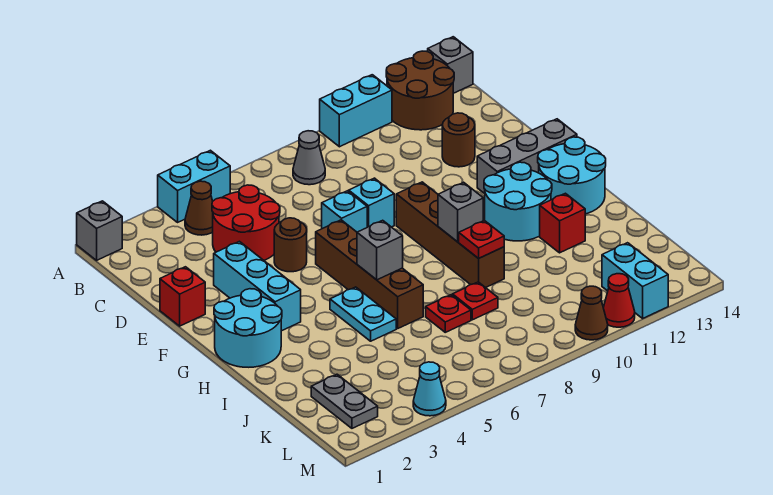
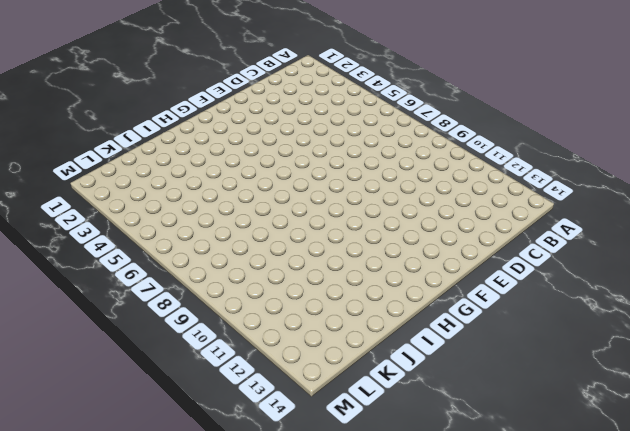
none -> grey brick A1 level 1
none -> cyan brick A4:A5 level 1
none -> cyan brick A10:A11 level 1
none -> brown round brick A12:B13 level 1

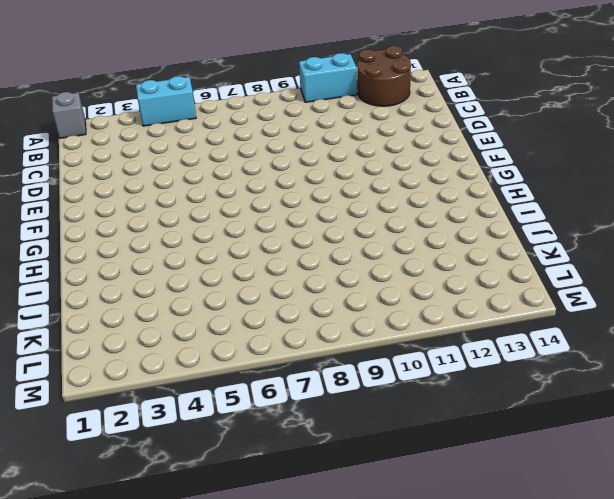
none -> grey brick A14 level 1
none -> brown cone B4 level 1
none -> grey cone B8 level 1
none -> red round brick C4:D5 level 1

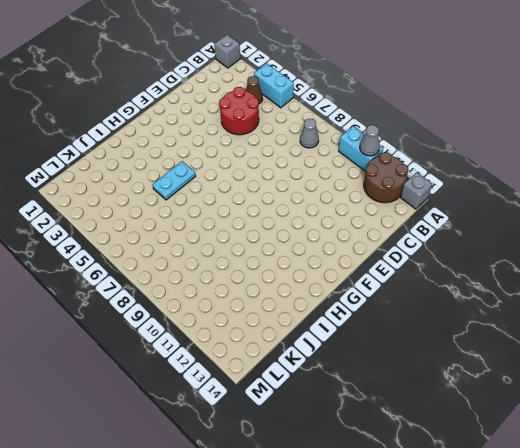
grey cone A11 level 2 -> none
none -> brown round brick D12 level 1
none -> red brick E1 level 1
none -> cyan brick E3:G3 level 1
none -> brown round brick E5 level 1

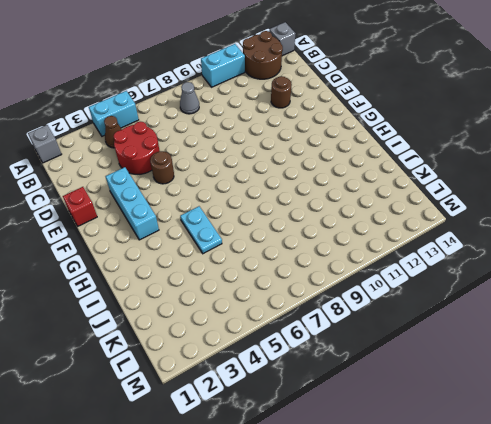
none -> cyan brick E7 level 1
none -> cyan brick E8 level 1
none -> brown brick F6:I6 level 1
none -> brown brick F9:I9 level 1

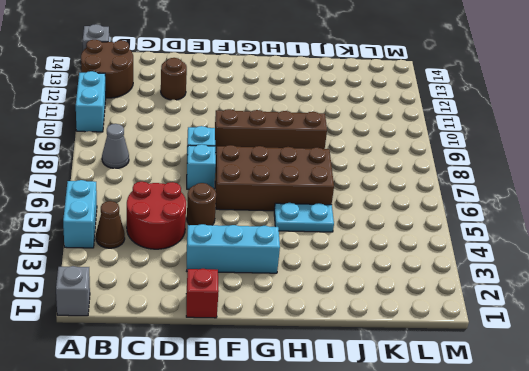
brown brick F6:I7 level 1 -> brown brick F6:I6 level 1
none -> grey brick F12:F14 level 1
none -> cyan round brick G1:H2 level 1
none -> cyan round brick G11:H12 level 1
none -> cyan round brick G13:H14 level 1

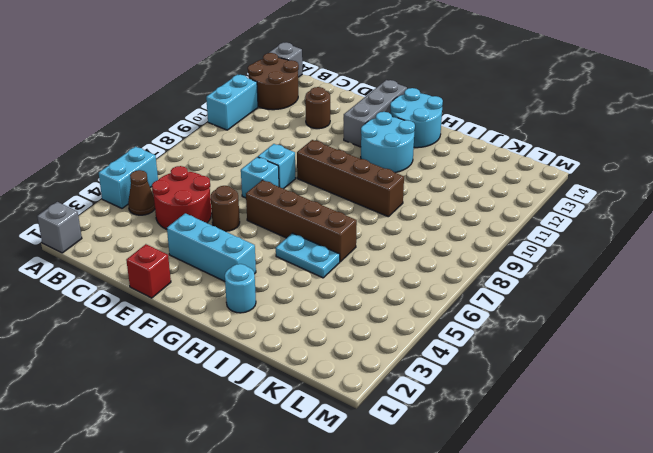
cyan round brick H2 level 1 -> cyan round brick G1:H2 level 1
none -> grey cone B8 level 1
none -> red brick I12 level 1
none -> red plate J7 level 1
none -> red plate J8 level 1

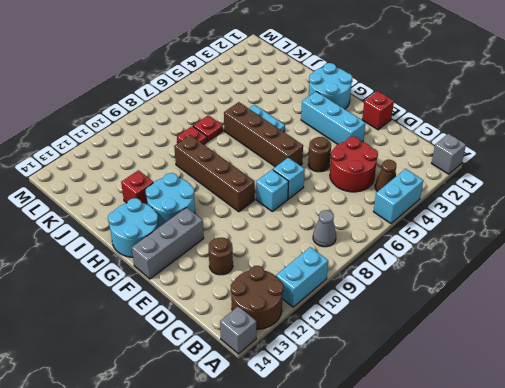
none -> grey plate K2:L2 level 1
none -> cyan brick L12:M12 level 1
none -> cyan cone M4 level 1
none -> brown cone M10 level 1

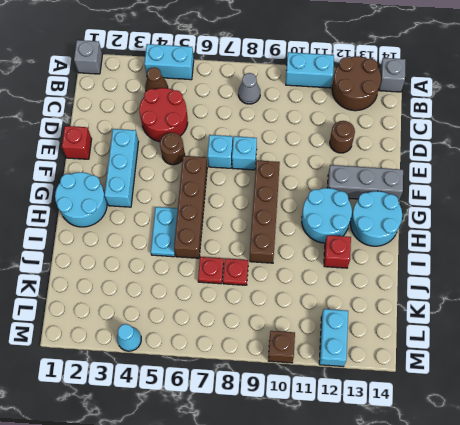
brown brick M10 level 1 -> brown cone M10 level 1
none -> grey plate K2:L2 level 1
none -> red cone M11 level 1
none -> grey brick H6 level 2
none -> grey brick H9 level 2

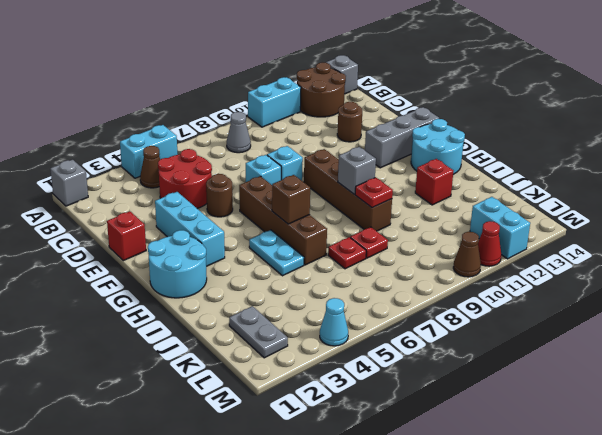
brown brick H6 level 2 -> grey brick H6 level 2
none -> cyan round brick G11:H12 level 1

